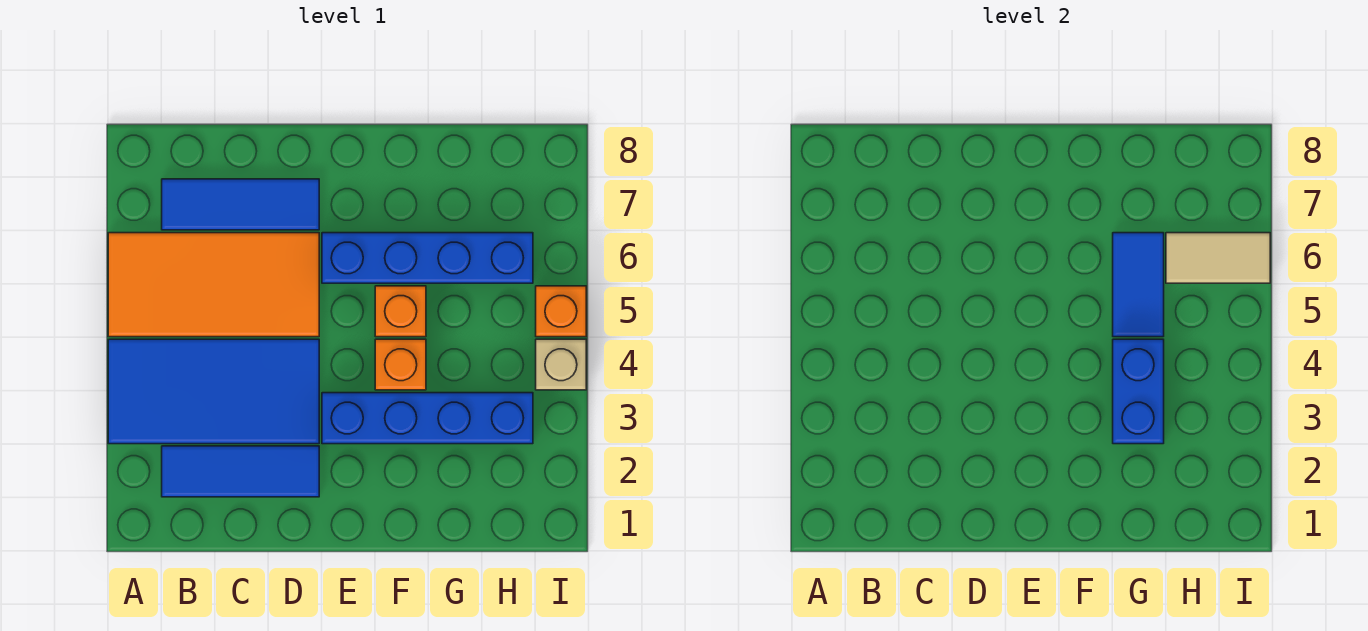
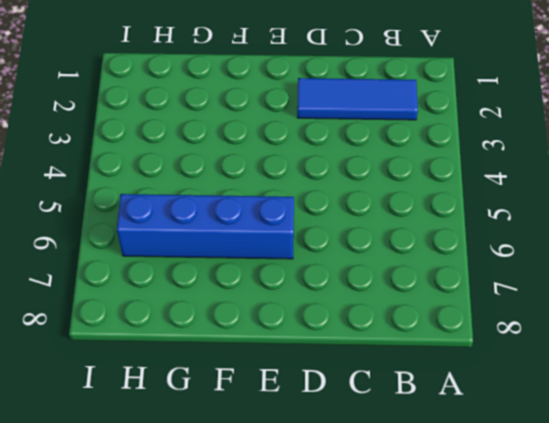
none -> blue tile A3:D4 level 1
none -> orange tile A5:D6 level 1
none -> blue tile B7:D7 level 1

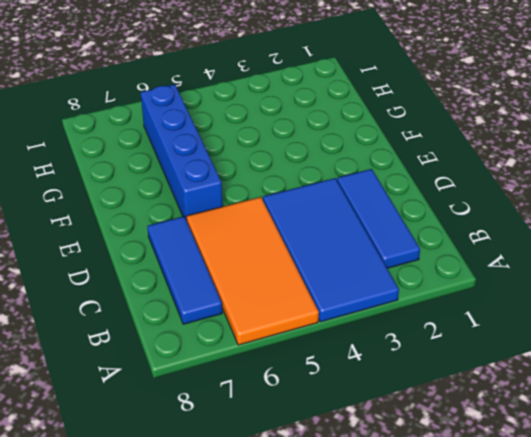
none -> blue brick E3:H3 level 1
none -> orange brick F4 level 1
none -> orange brick F5 level 1

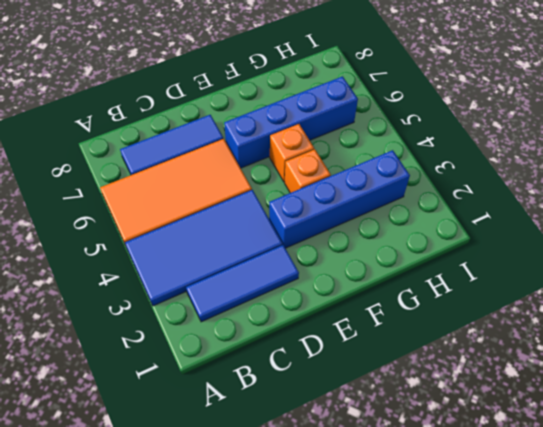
none -> tan brick I4 level 1
none -> orange brick I5 level 1
none -> blue brick G3:G4 level 2

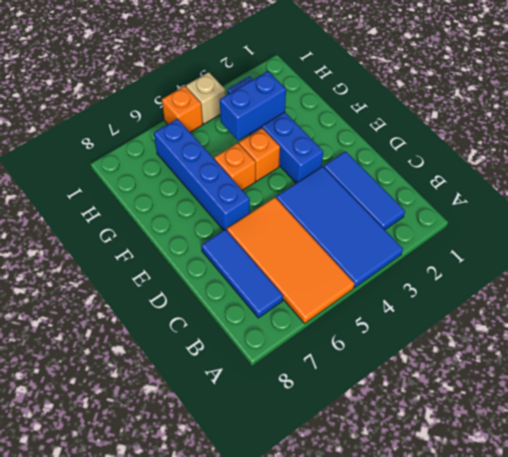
none -> blue tile G5:G6 level 2
none -> tan tile H6:I6 level 2

